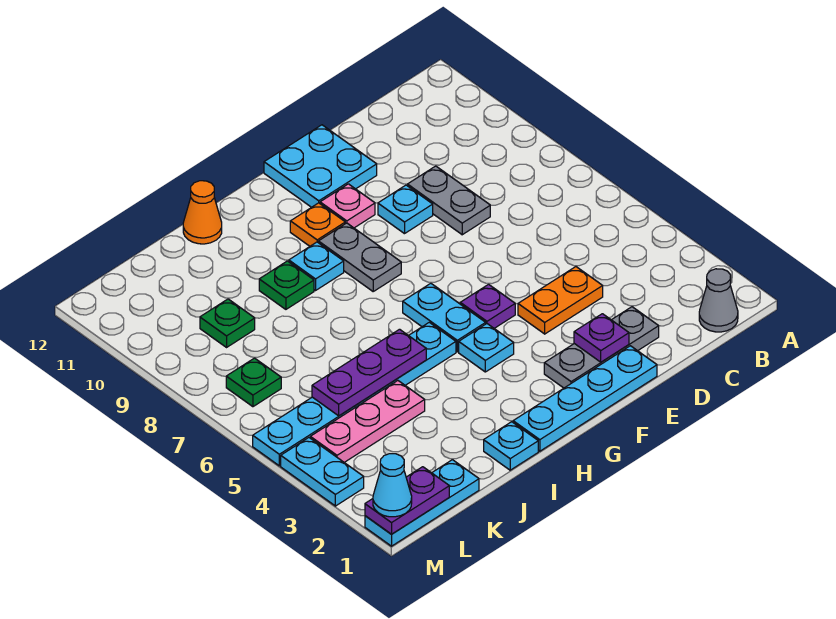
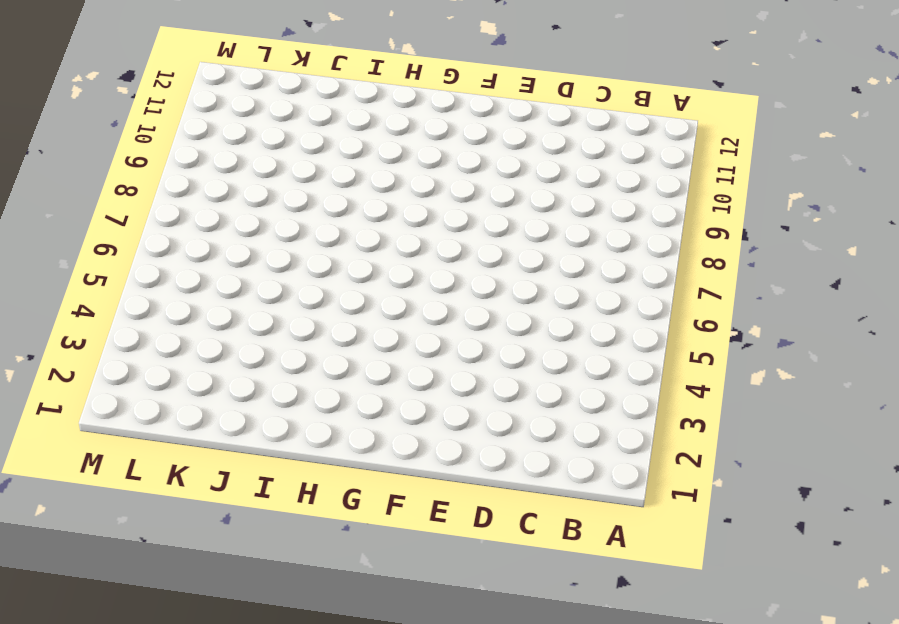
none -> grey cone B1 level 1
none -> grey plate D2:F2 level 1
none -> orange plate D4:E4 level 1

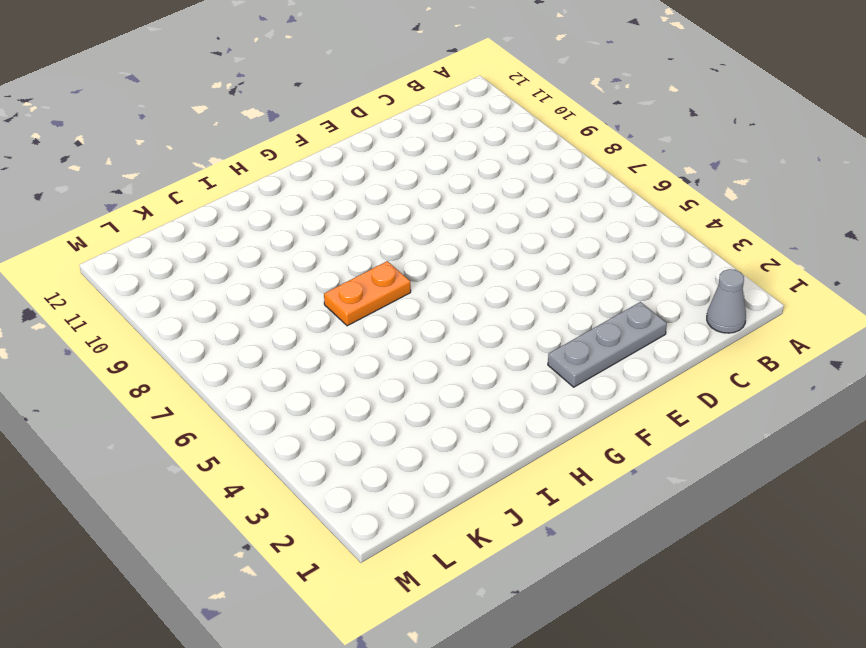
orange plate H7:I7 level 1 -> orange plate D4:E4 level 1
none -> grey plate D8:D9 level 1
none -> cyan plate E1:H1 level 1
none -> cyan plate E9 level 1

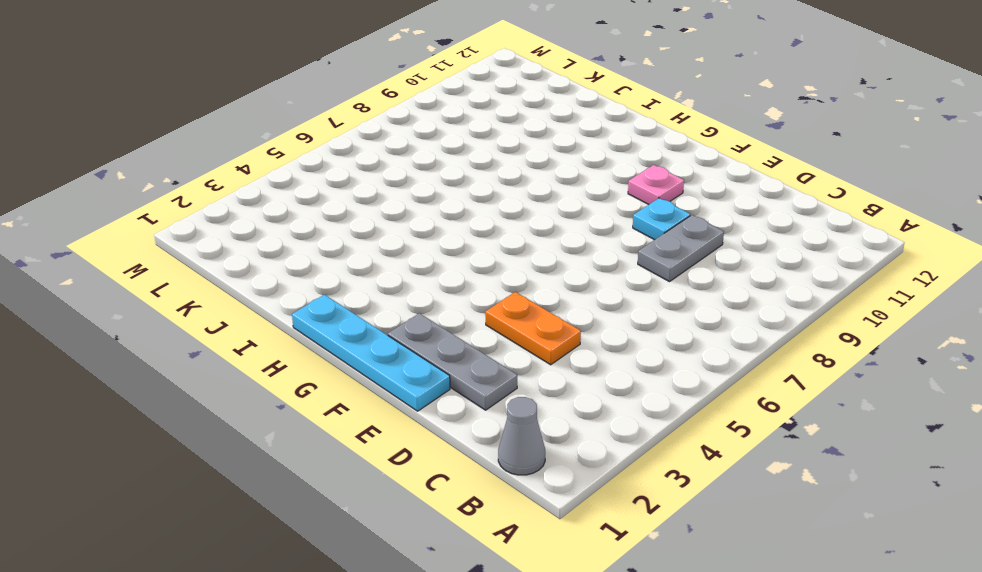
none -> cyan plate E11:F12 level 1
none -> purple plate F5 level 1
none -> cyan plate G4 level 1

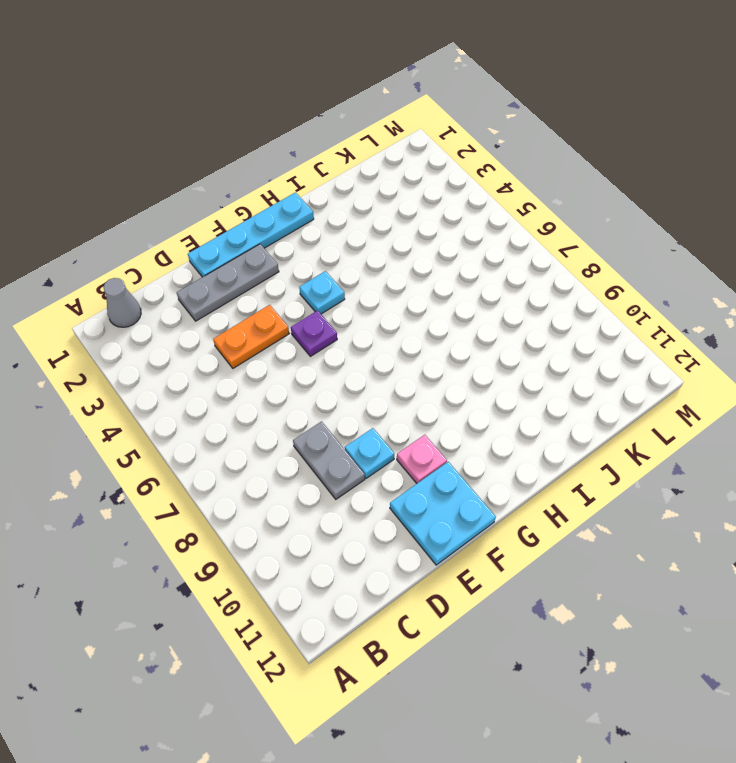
none -> cyan plate G5:G6 level 1
none -> grey plate G8:G9 level 1
none -> orange plate G10 level 1

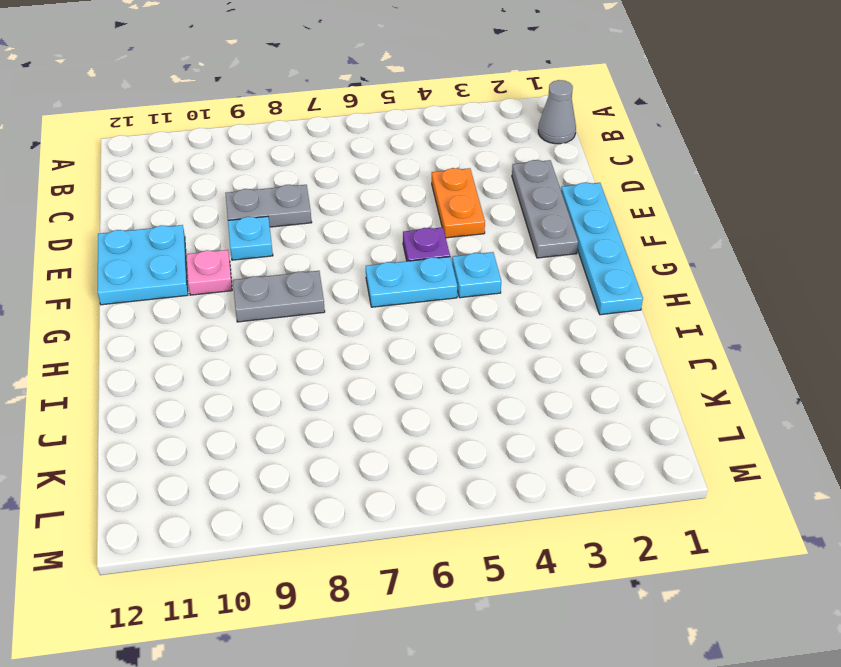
none -> orange plate G10 level 1
none -> cyan plate H5:M5 level 1
none -> cyan plate H9 level 1

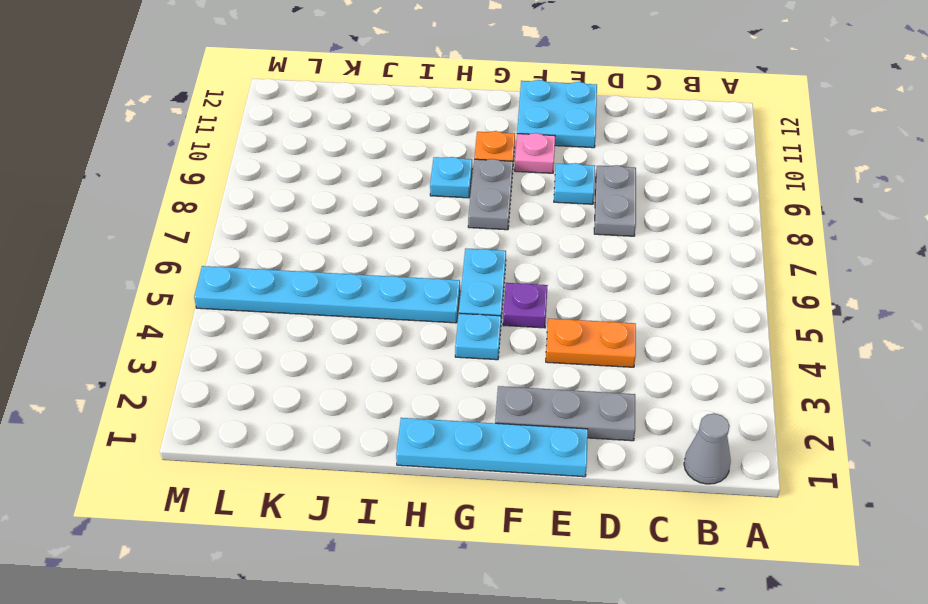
none -> cyan plate I1 level 1
none -> green plate I9 level 1
none -> orange cone I12 level 1

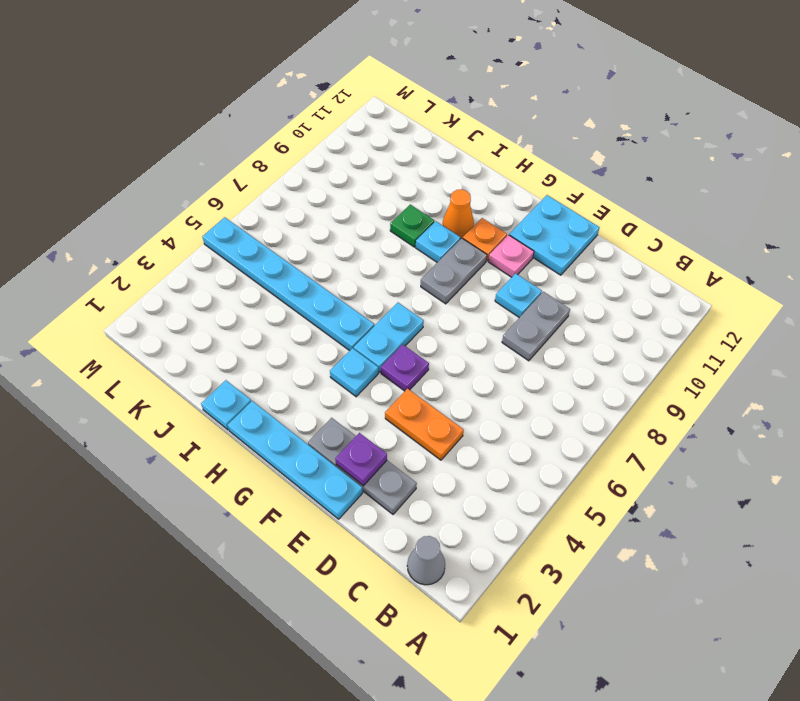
orange cone H10 level 1 -> orange cone I12 level 1
none -> pink plate J4:L4 level 1
none -> cyan plate K1:M1 level 1
none -> green plate K9 level 1

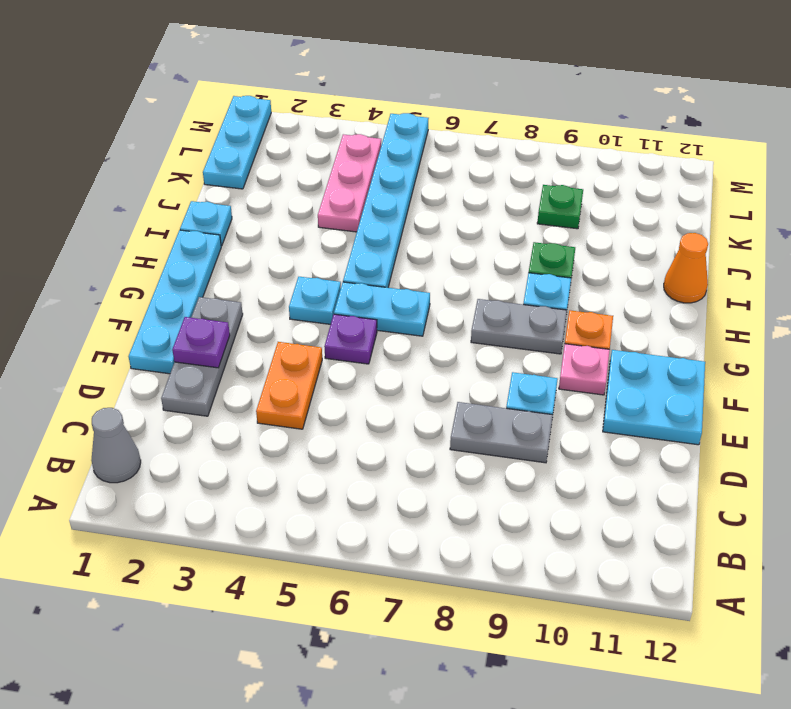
none -> green plate L7 level 1
none -> cyan plate M3:M4 level 1
none -> purple plate I5:K5 level 2

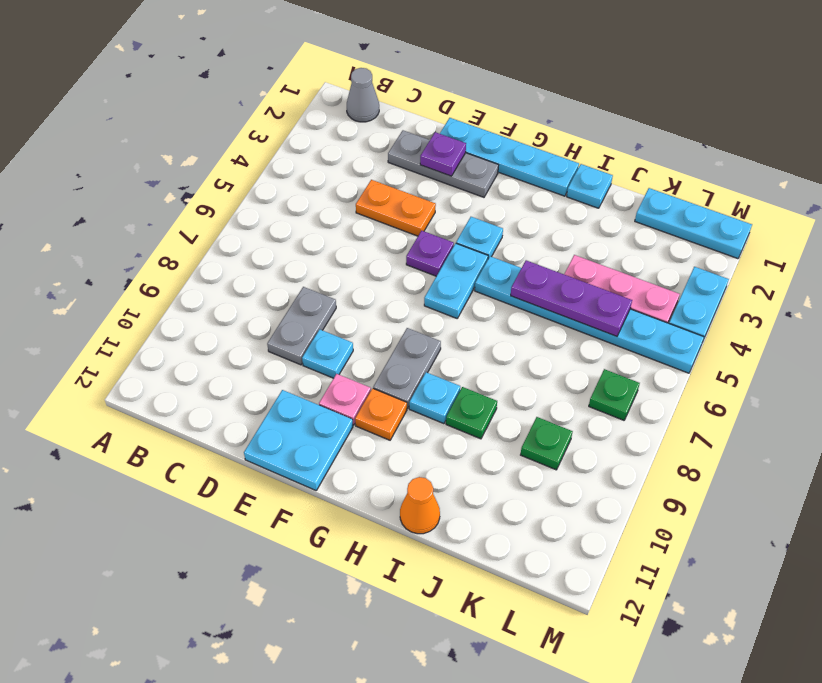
none -> purple plate L1:M1 level 2
none -> cyan cone M1 level 3

